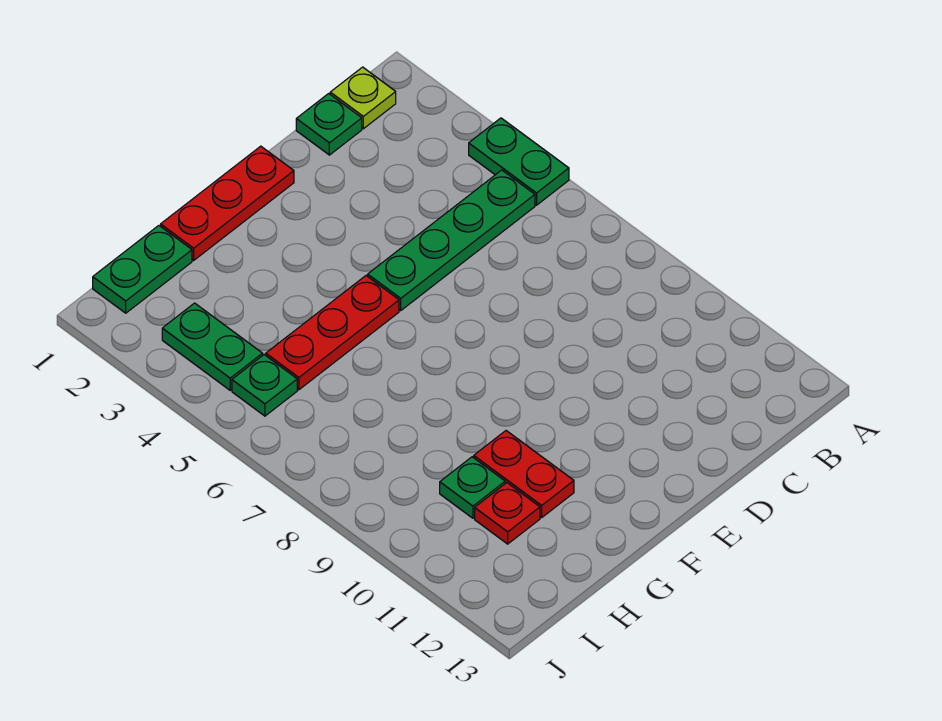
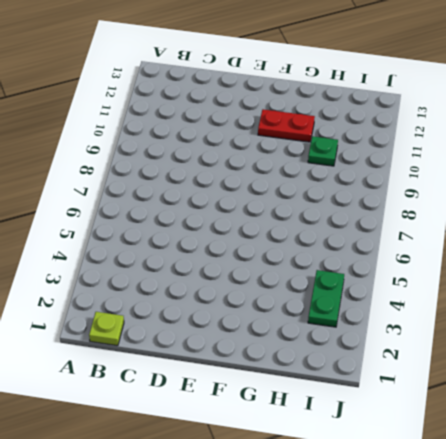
red plate F11:G11 level 1 -> red plate G10:G11 level 1
none -> green plate A4:A5 level 1
none -> green plate B5:E5 level 1
none -> green plate C1 level 1

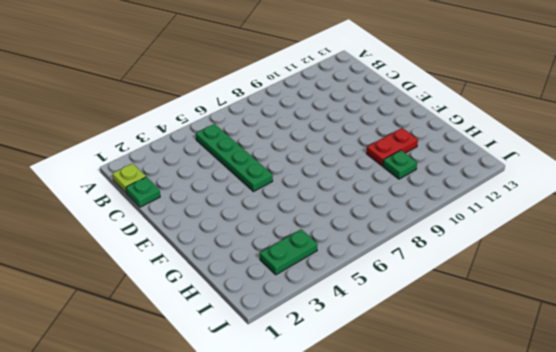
none -> green plate A4:A5 level 1
none -> red plate E1:G1 level 1
none -> red plate F5:H5 level 1

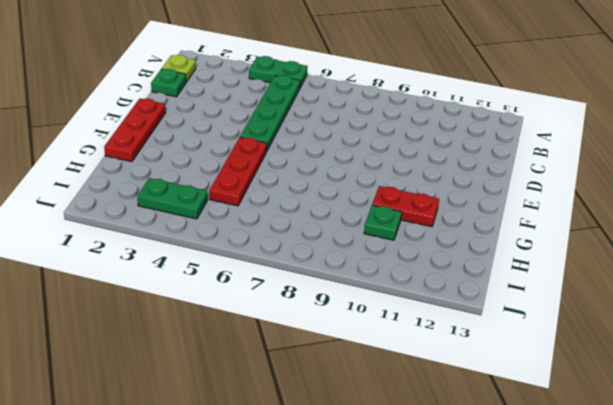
none -> green plate H1:I1 level 1
none -> red plate H11 level 1
none -> green plate I5 level 1

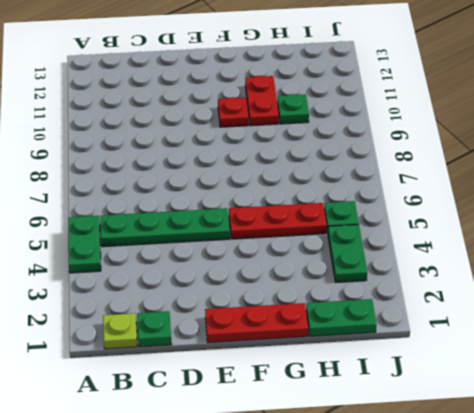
red plate F10 level 1 -> red plate H11 level 1

